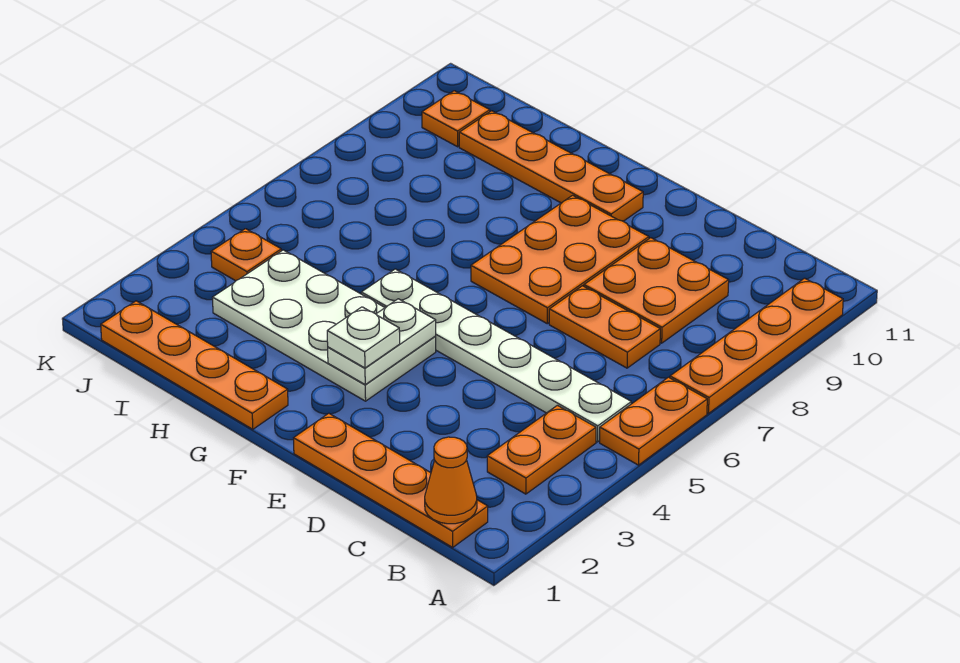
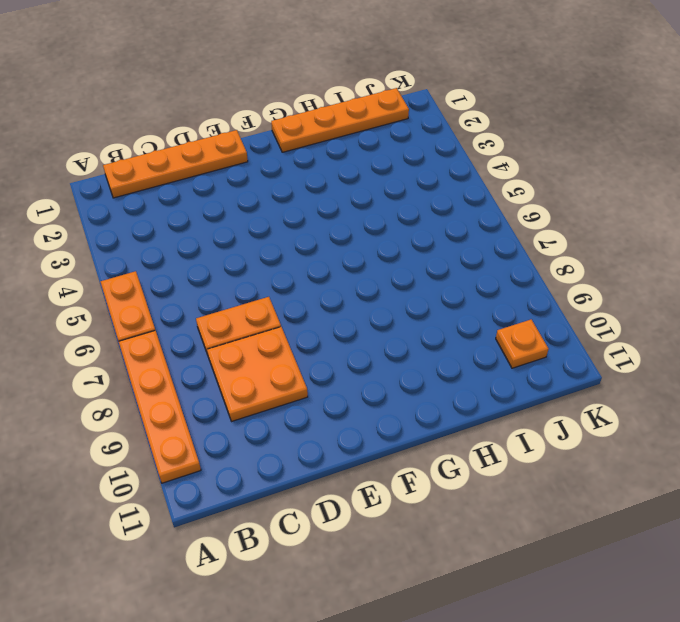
none -> orange plate B3:B4 level 1
none -> white plate B5:G5 level 1
none -> orange plate E7:F9 level 1

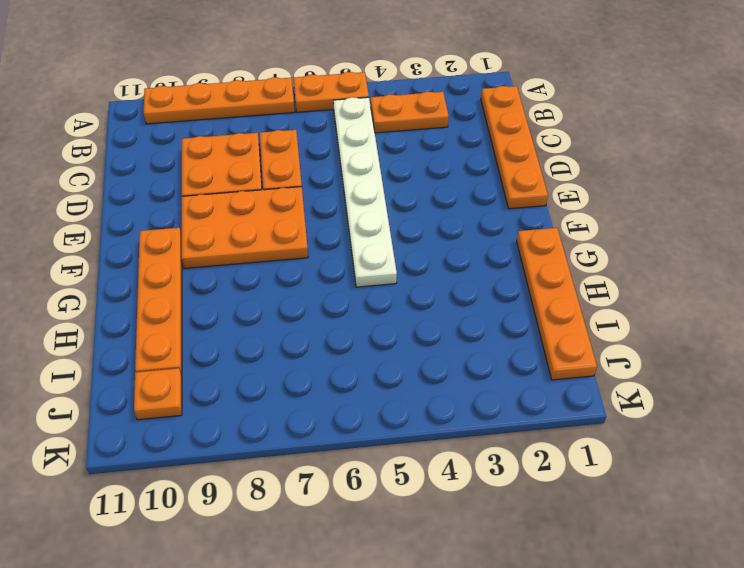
none -> white plate F3:I4 level 1
none -> orange plate J4 level 1
none -> orange cone B1 level 2

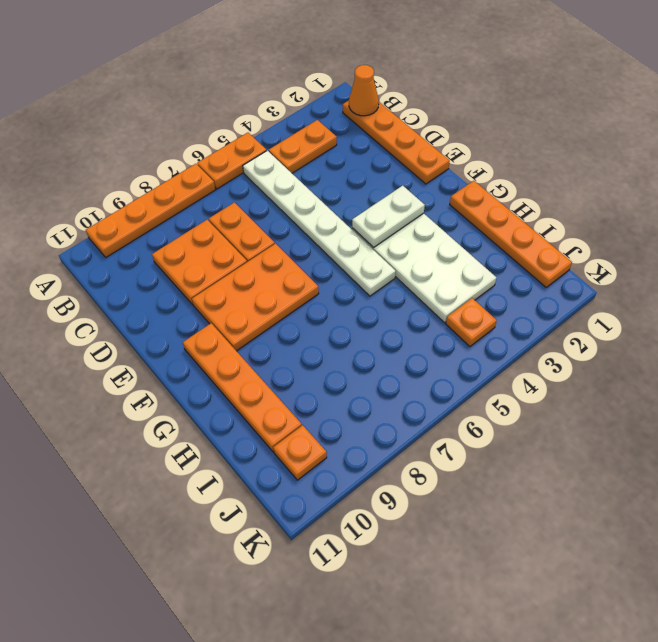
none -> white plate F3 level 3

